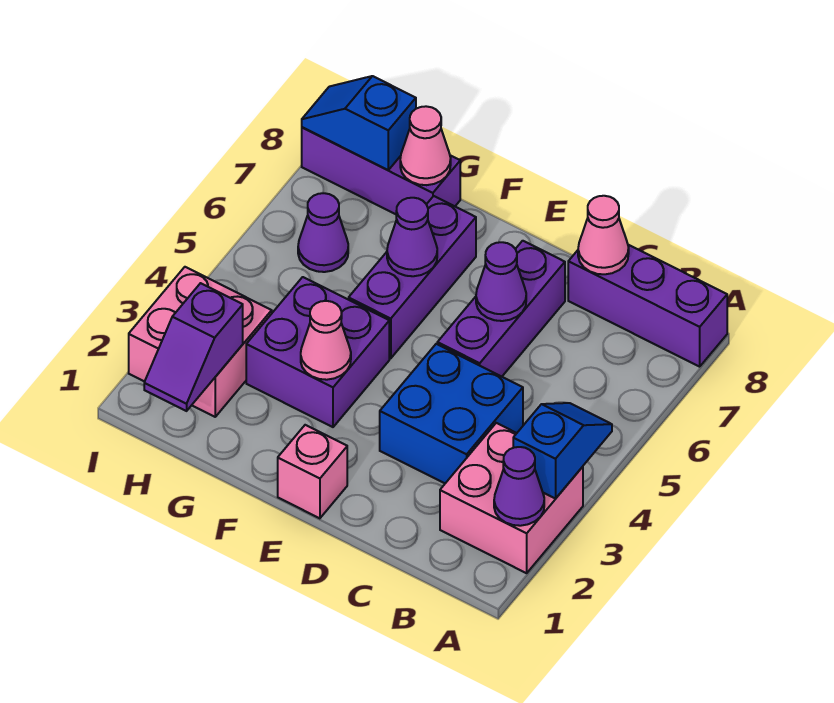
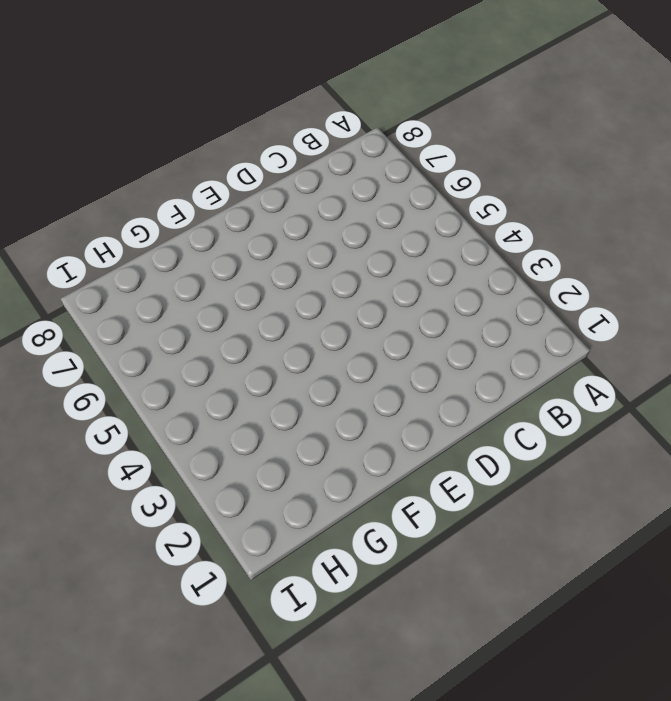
none -> pink brick A2:B3 level 1
none -> purple brick A8:C8 level 1
none -> blue brick C3:D4 level 1

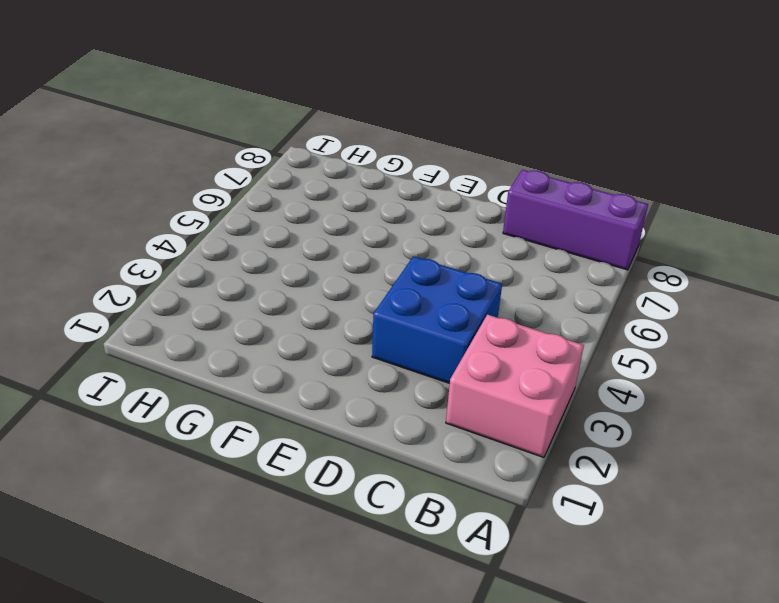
none -> purple brick D5:D7 level 1
none -> pink brick E1 level 1
none -> purple brick F3:G4 level 1

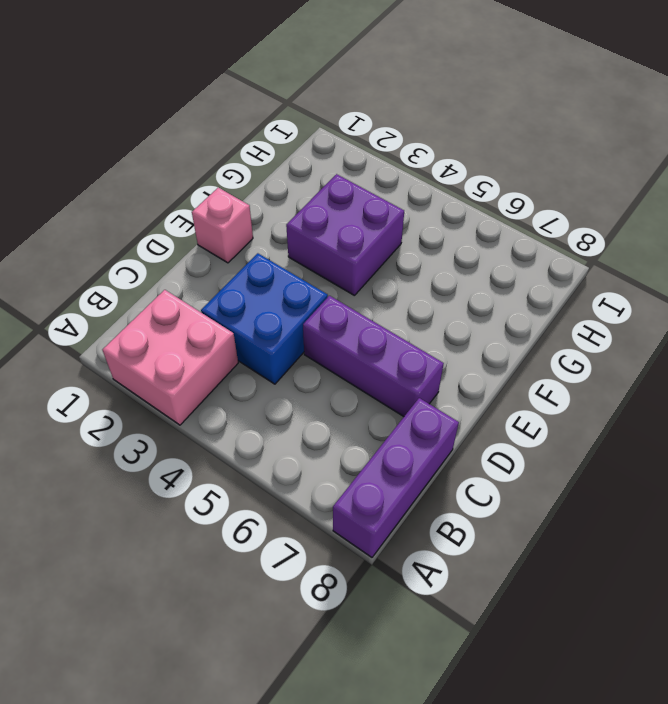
none -> purple brick F5:F7 level 1
none -> purple brick G8:I8 level 1
none -> pink brick H2:I3 level 1

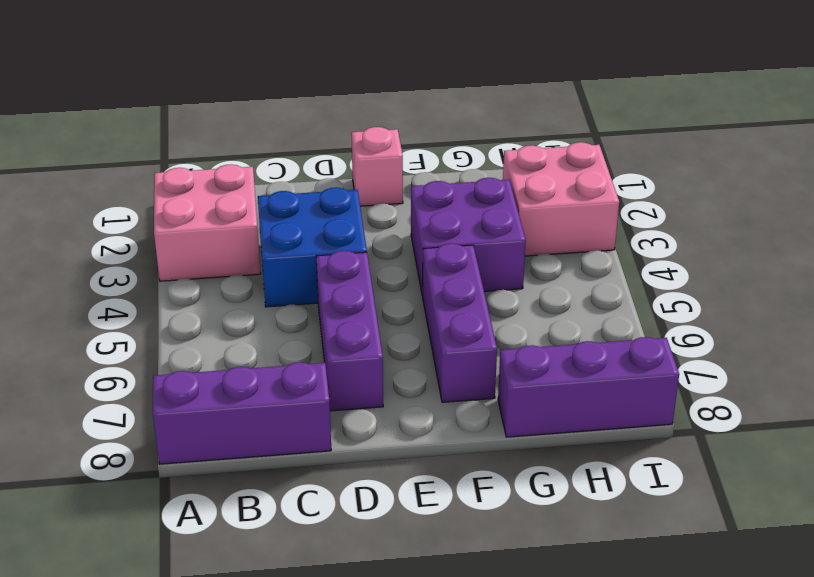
none -> purple cone H6 level 1
none -> purple cone A2 level 2
none -> blue slope A3:A4 level 2 top 3

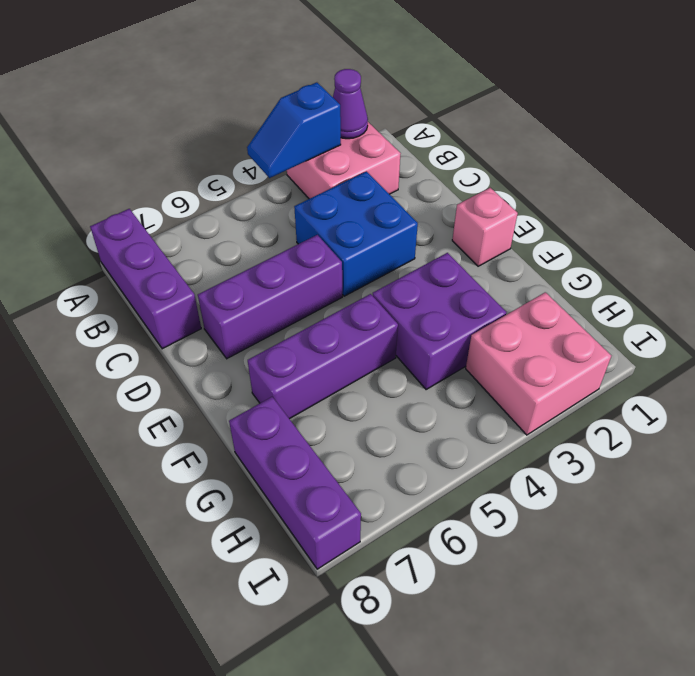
none -> purple cone H6 level 1
none -> pink cone C8 level 2
none -> purple cone D6 level 2

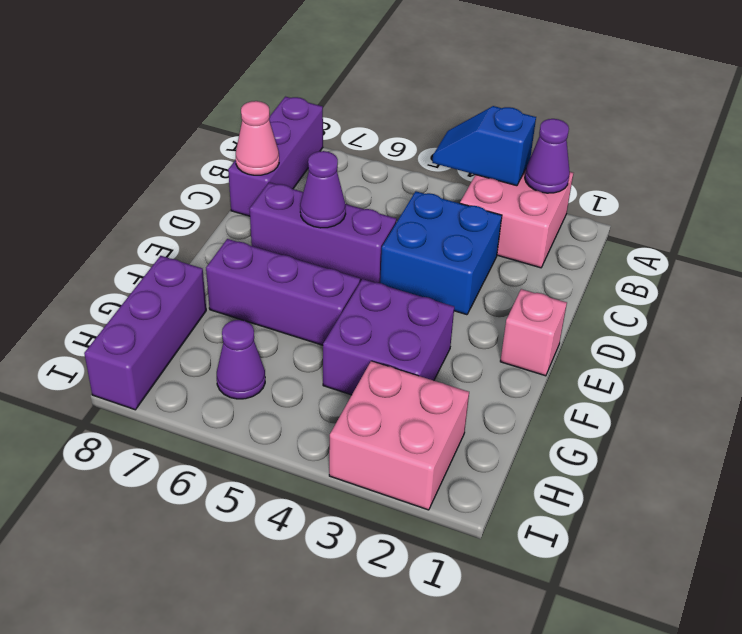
none -> pink cone F3 level 2
none -> purple cone F6 level 2
none -> pink cone G8 level 2

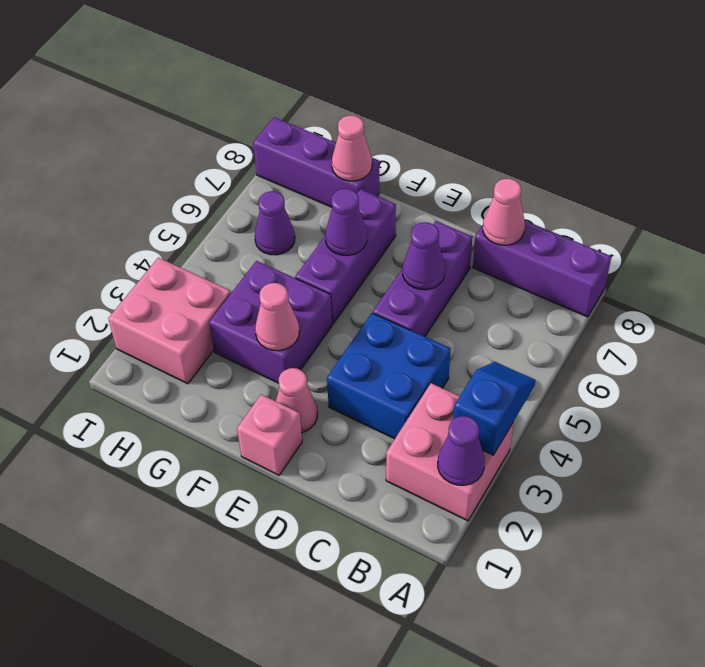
pink cone E2 level 1 -> none
none -> purple slope H1:H2 level 2 top 2
none -> blue slope H8:I8 level 2 top H

